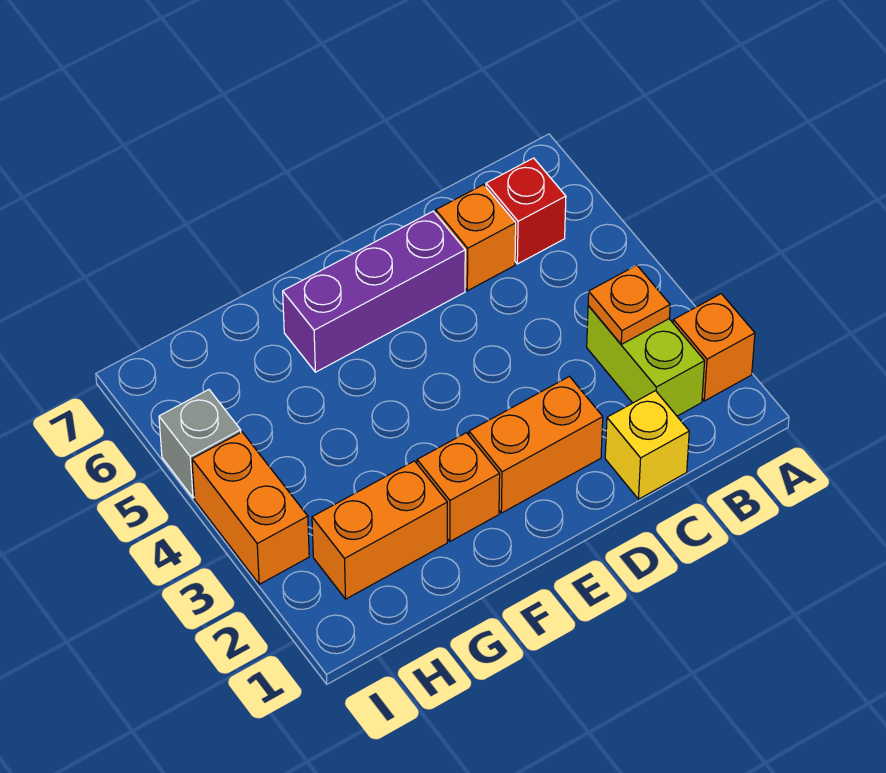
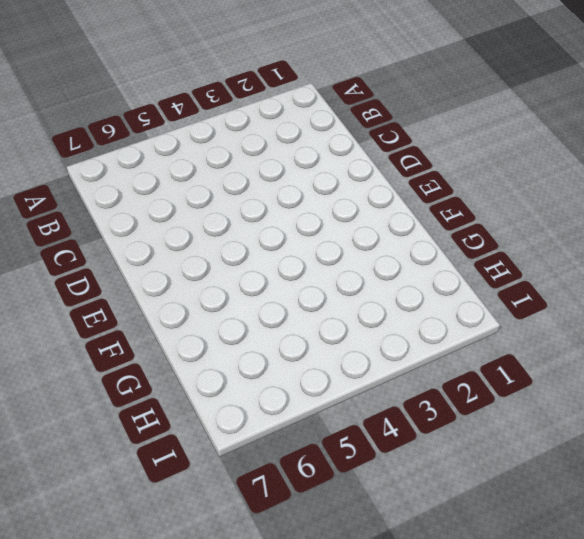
none -> orange brick A2 level 1
none -> lime brick B2:B3 level 1
none -> red brick B6 level 1

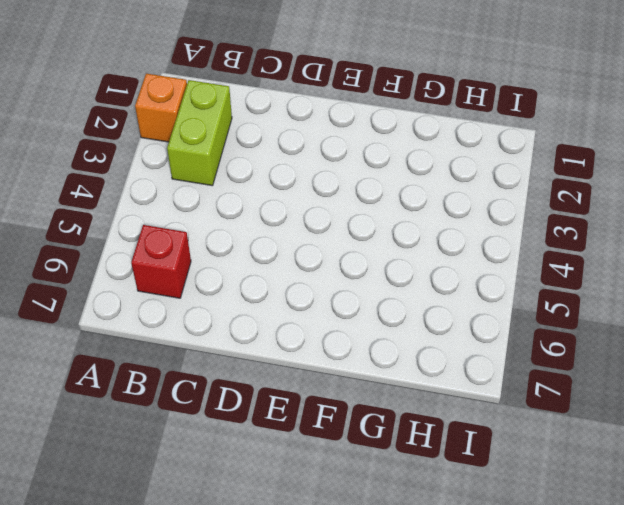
none -> yellow brick C1 level 1
none -> orange brick C6 level 1
none -> orange brick D2:E2 level 1

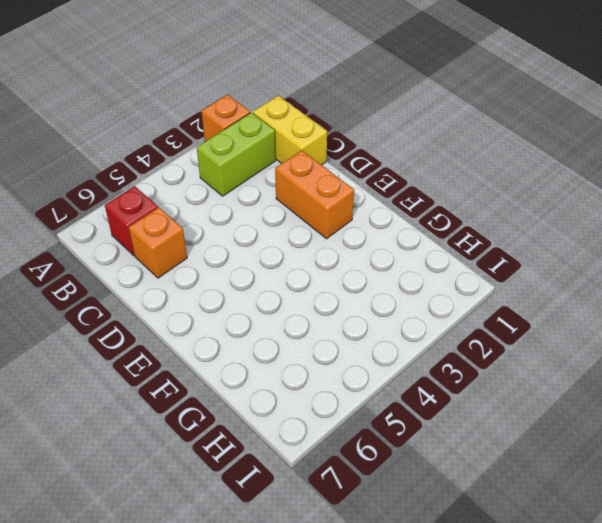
yellow brick B1:C1 level 1 -> yellow brick C1 level 1
none -> purple brick D6:F6 level 1
none -> orange brick F2 level 1
none -> orange brick G2:H2 level 1

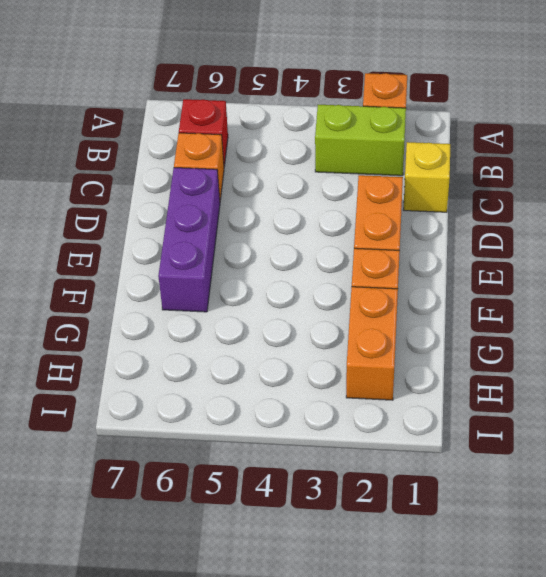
none -> orange brick I3:I4 level 1
none -> grey brick I5 level 1
none -> orange plate B3 level 2

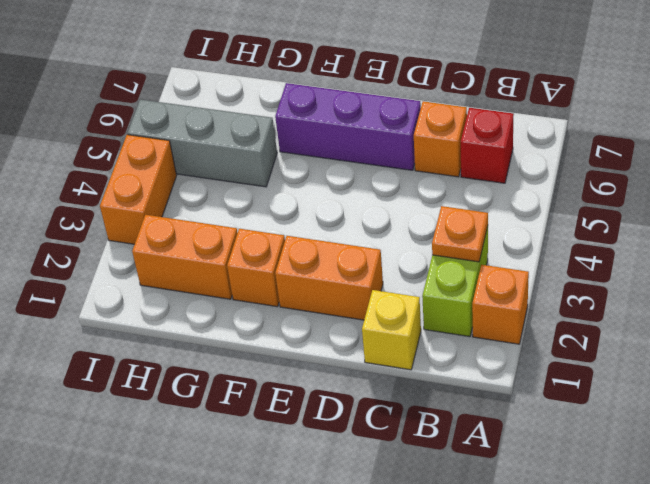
grey brick G5:I5 level 1 -> grey brick I5 level 1

